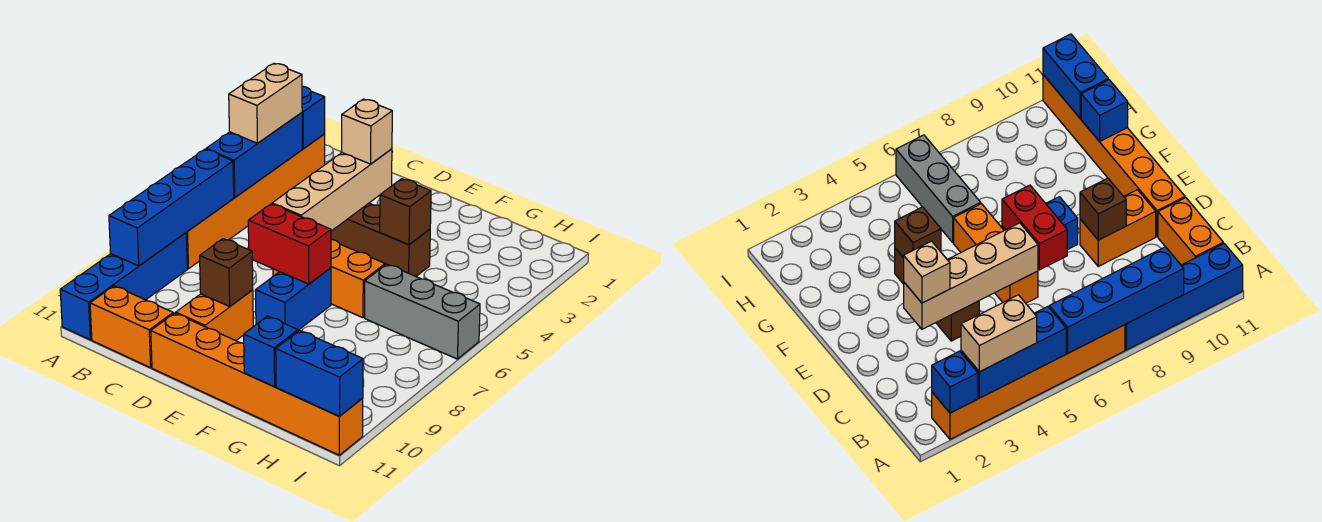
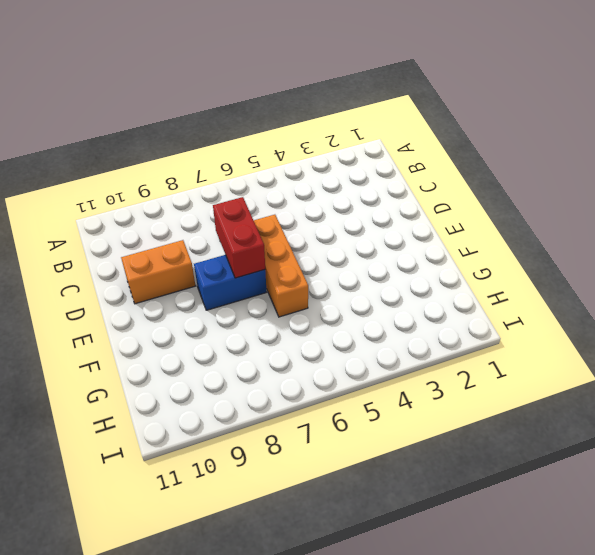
none -> orange brick A2:A7 level 1
none -> blue brick A8:A11 level 1
none -> orange brick B11:C11 level 1

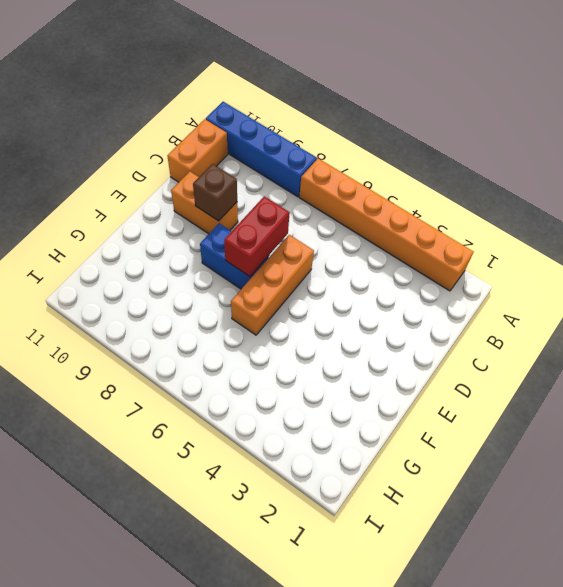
none -> brown brick D4:F4 level 1
none -> orange brick D11:I11 level 1
none -> grey brick G6:I6 level 1

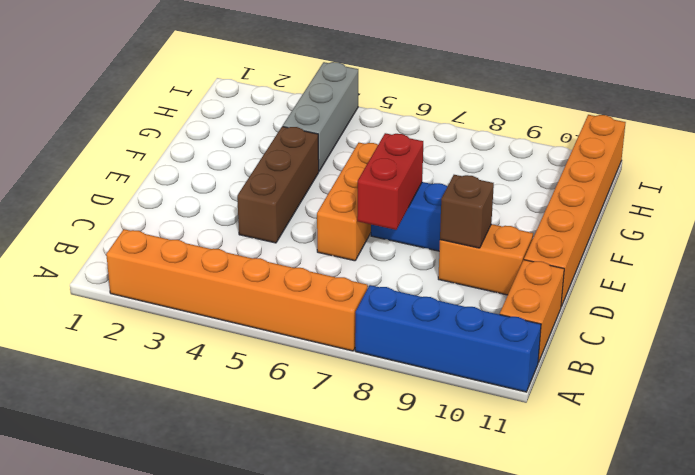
grey brick G4:I4 level 1 -> grey brick G6:I6 level 1
none -> blue brick A2 level 2
none -> blue brick A3:A5 level 2
none -> blue brick A6:A9 level 2

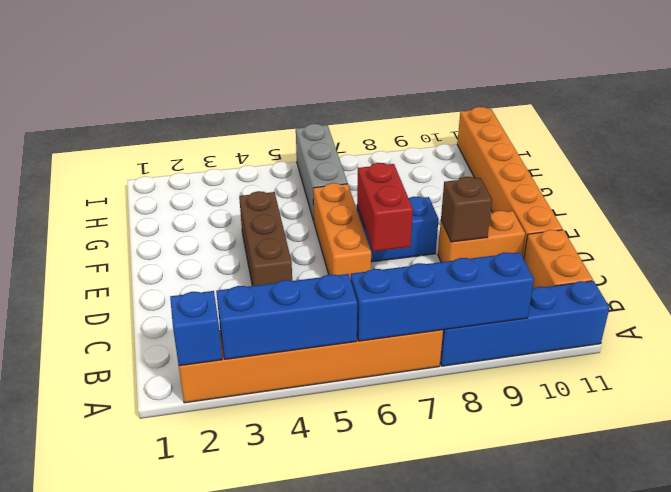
none -> tan brick D3:D6 level 2
none -> brown brick F4 level 2
none -> blue brick G11 level 2

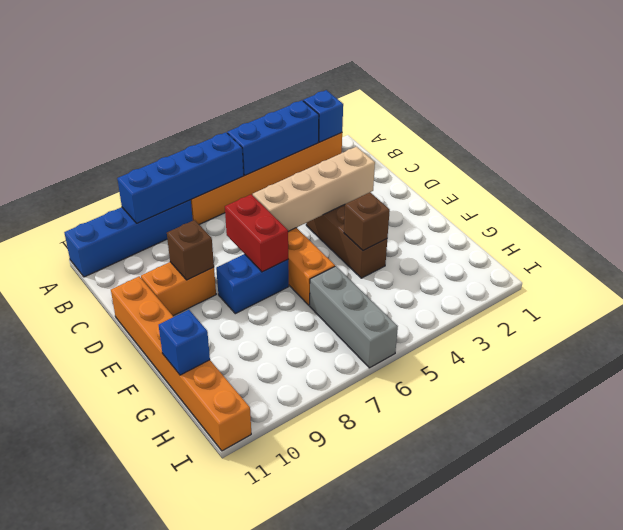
none -> orange brick B11:C11 level 1
none -> blue brick H11:I11 level 2
none -> tan brick A3:A4 level 3

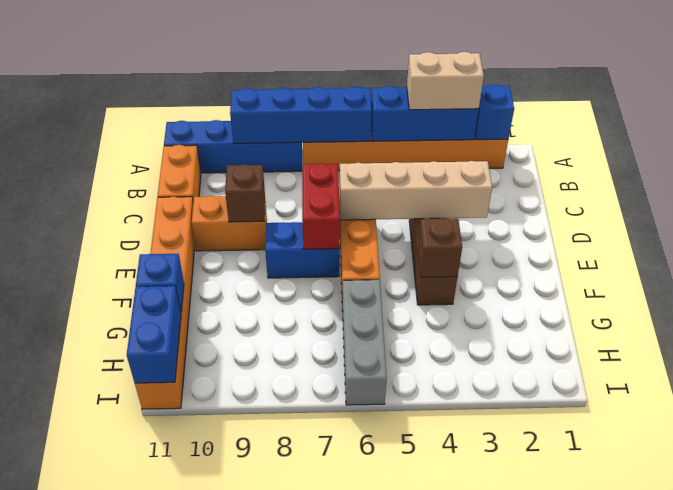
none -> tan brick D3 level 3

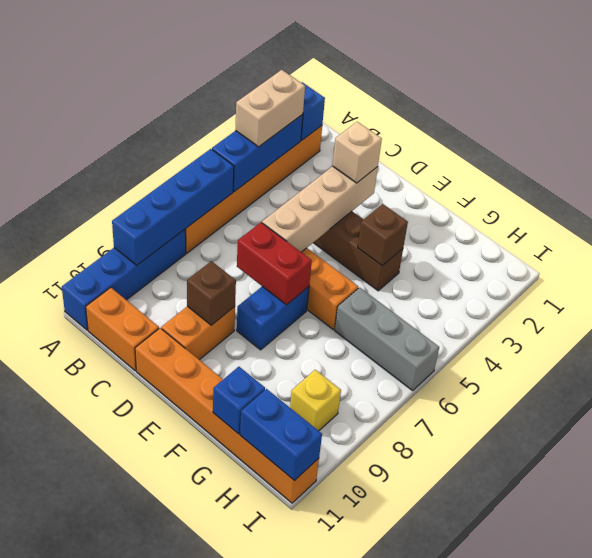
yellow brick H9 level 1 -> none

